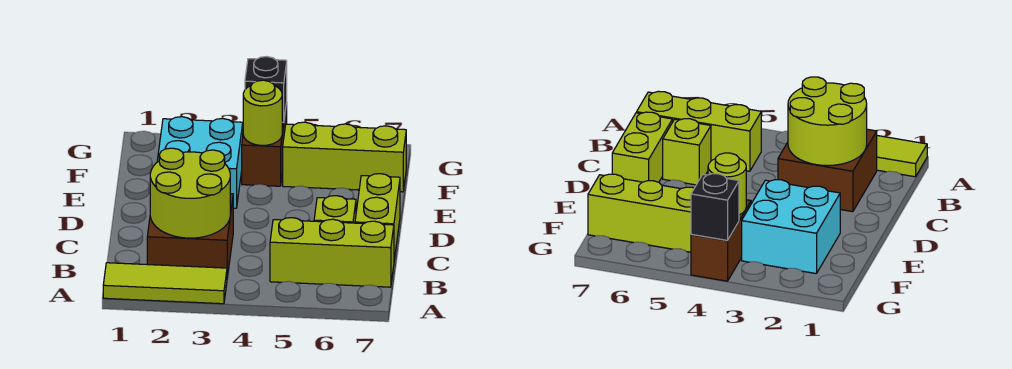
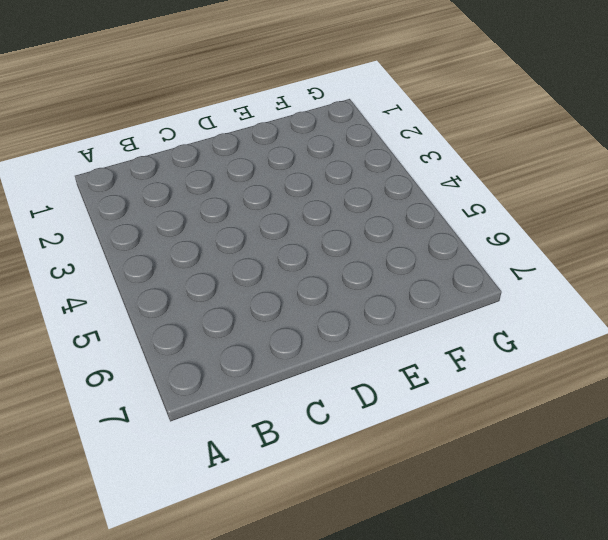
none -> lime tile A1:A3 level 1
none -> brown brick B2:C3 level 1

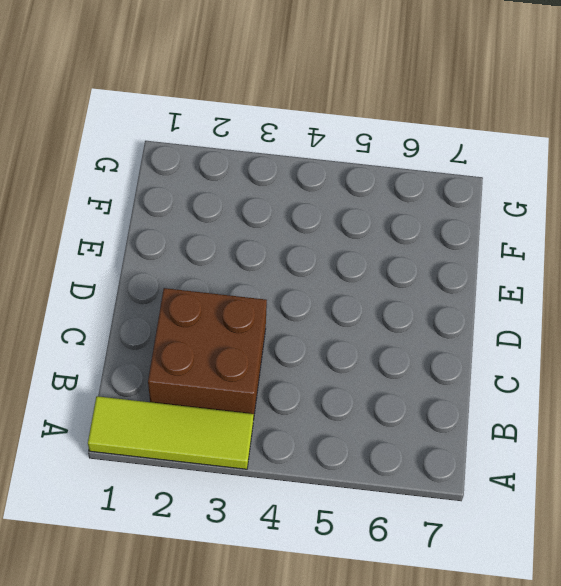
none -> lime brick B5:B7 level 1
none -> lime brick C6 level 1

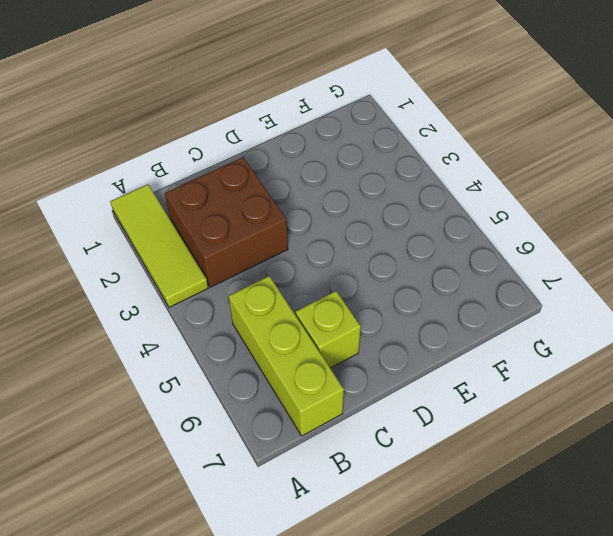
none -> lime brick C7:D7 level 1
none -> cyan brick E2:F3 level 1

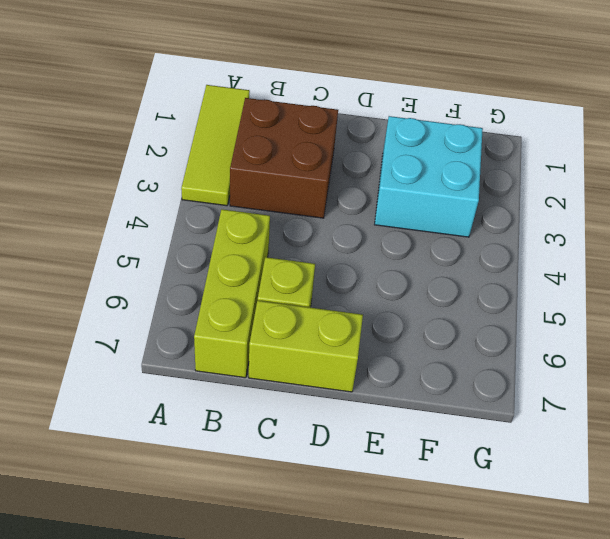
none -> brown brick F4:G4 level 1
none -> lime brick F5:F7 level 1

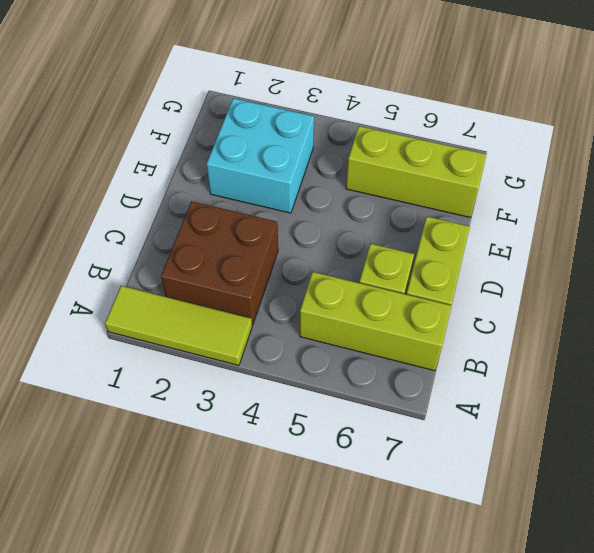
none -> brown brick F4:G4 level 1
none -> lime round brick B2:C3 level 2

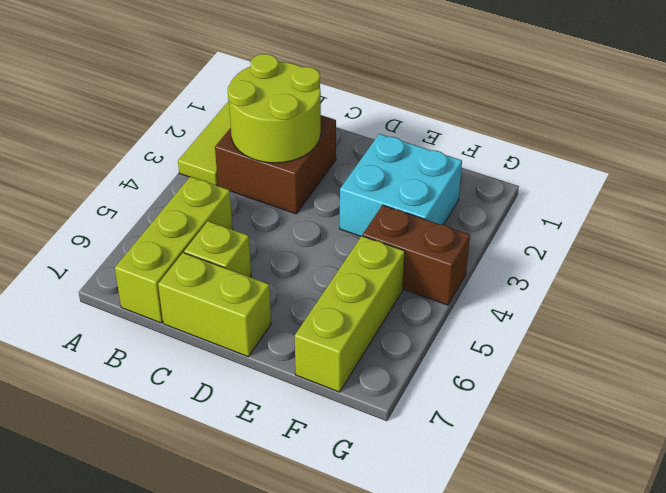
none -> lime round brick F4 level 2
none -> black brick G4 level 2

